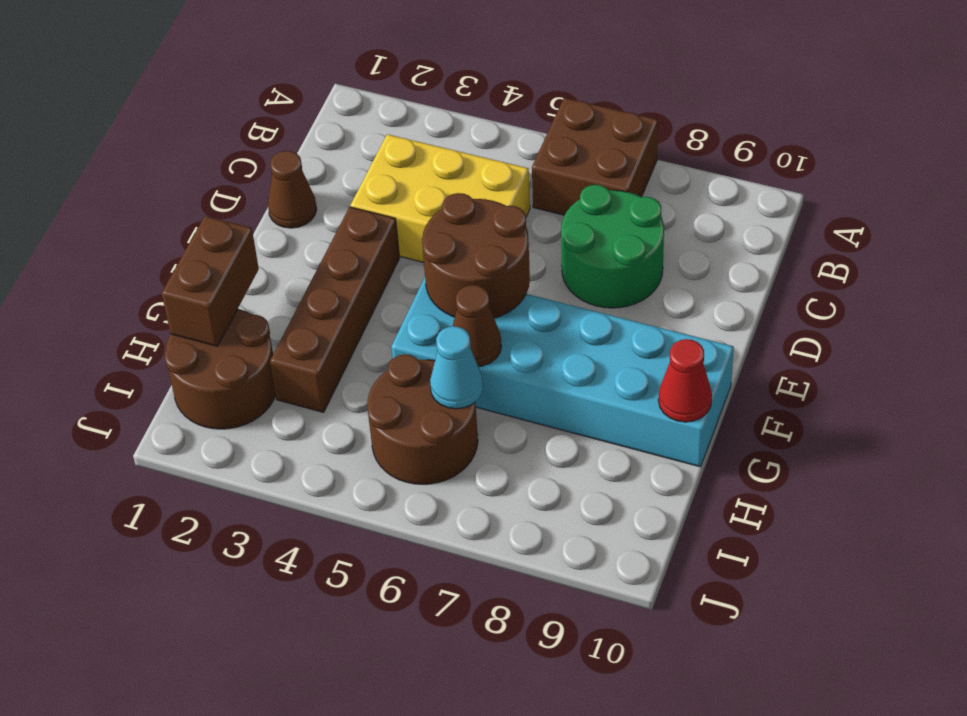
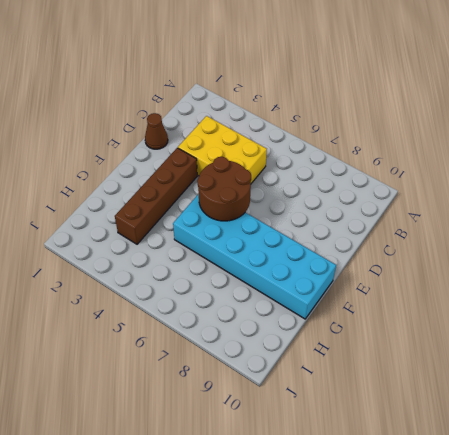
none -> brown brick A6:B7 level 1
none -> green round brick C7:D8 level 1
none -> brown round brick H1:I2 level 1

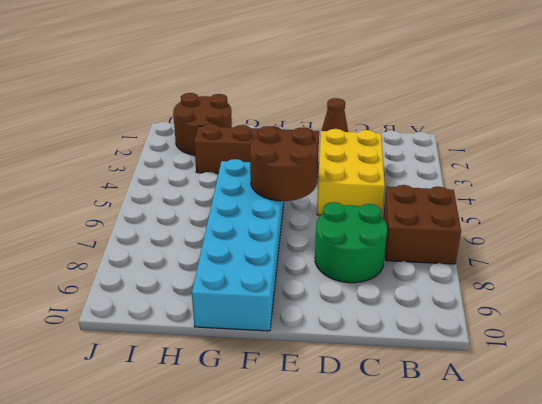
none -> brown round brick H5:I6 level 1
none -> brown brick G1:H1 level 2
none -> brown cone G6 level 2

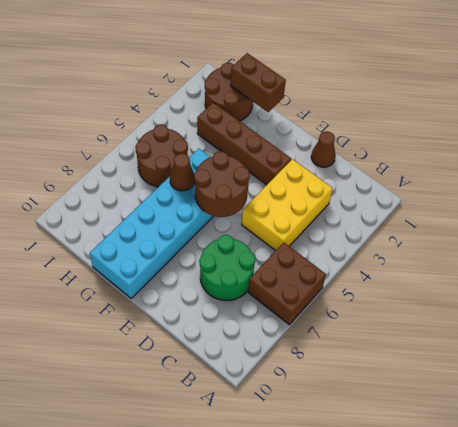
none -> red cone G10 level 2
none -> cyan cone H6 level 2

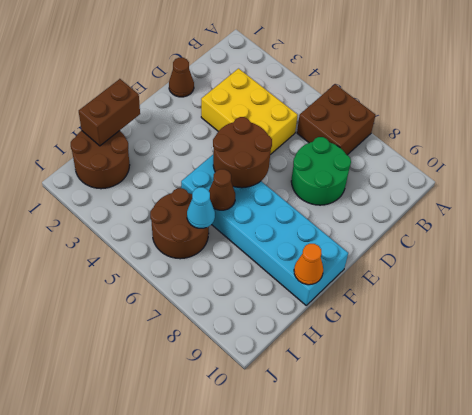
orange cone G10 level 2 -> red cone G10 level 2
none -> brown brick E3:H3 level 1

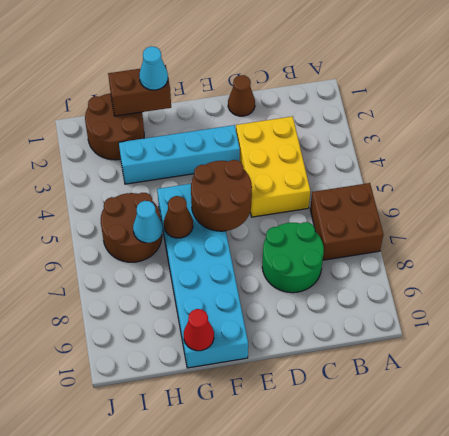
cyan brick E3:H3 level 1 -> brown brick E3:H3 level 1
cyan cone G1 level 3 -> none

